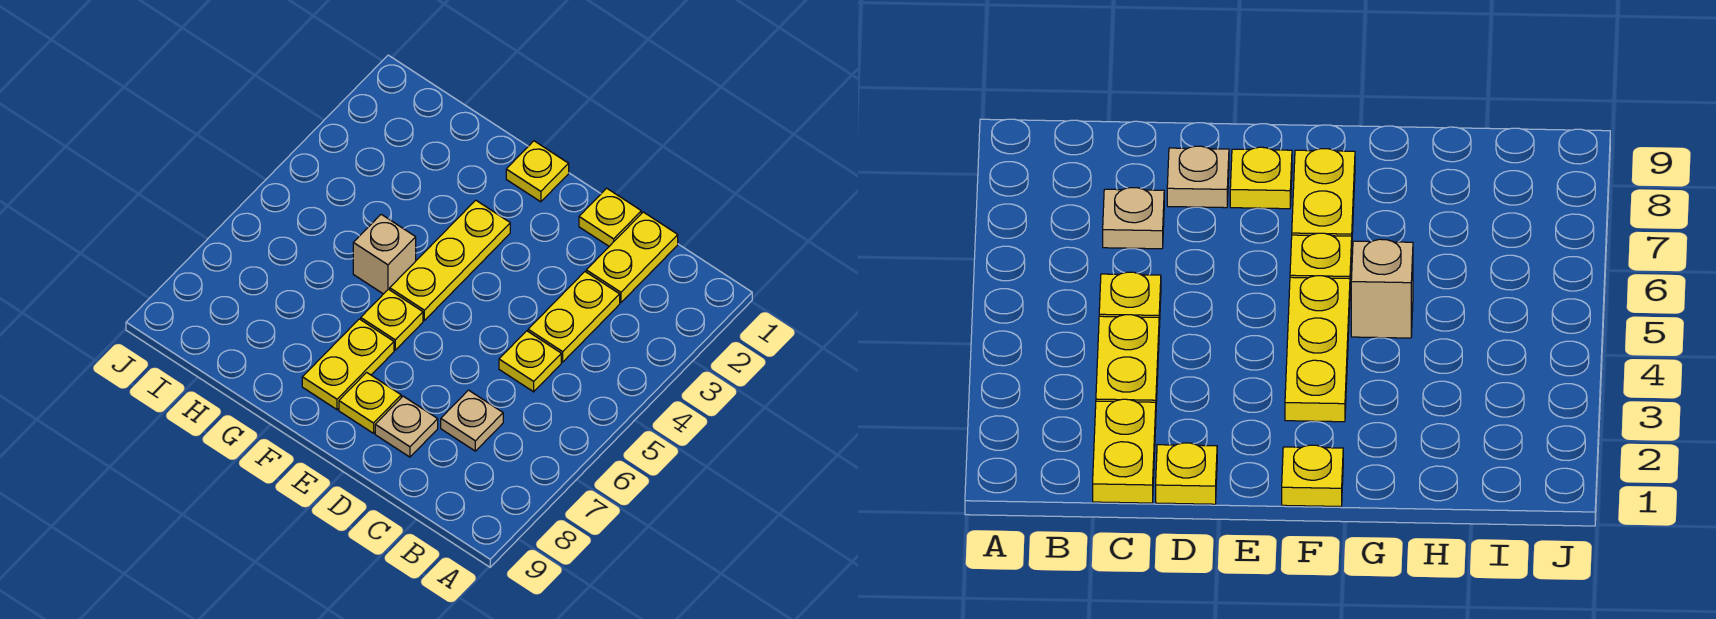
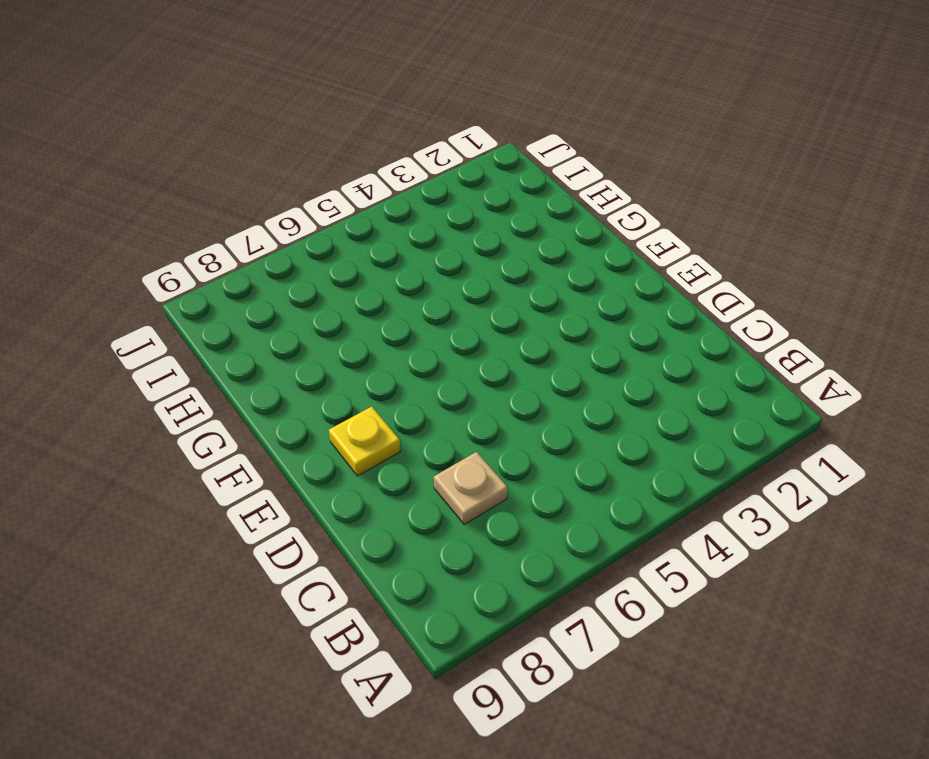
none -> yellow plate C1:C2 level 1
none -> yellow plate C3:C4 level 1
none -> yellow plate C5 level 1

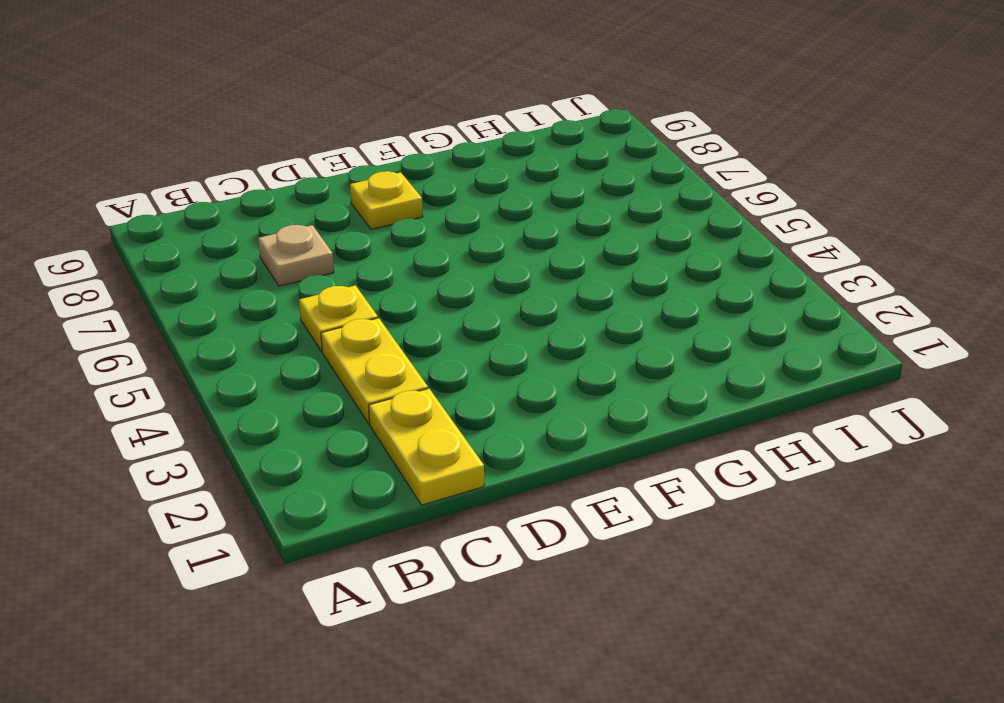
none -> yellow plate D1 level 1
none -> tan plate D8 level 1
none -> yellow plate F1 level 1

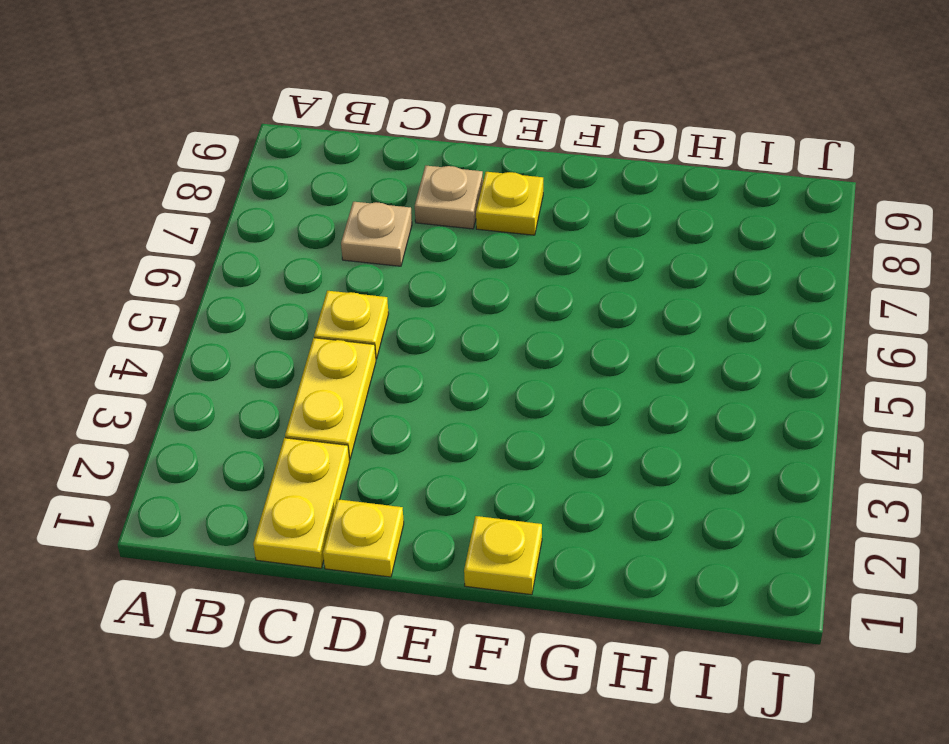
none -> yellow plate F3:F5 level 1
none -> yellow plate F6 level 1
none -> yellow plate F7:F8 level 1

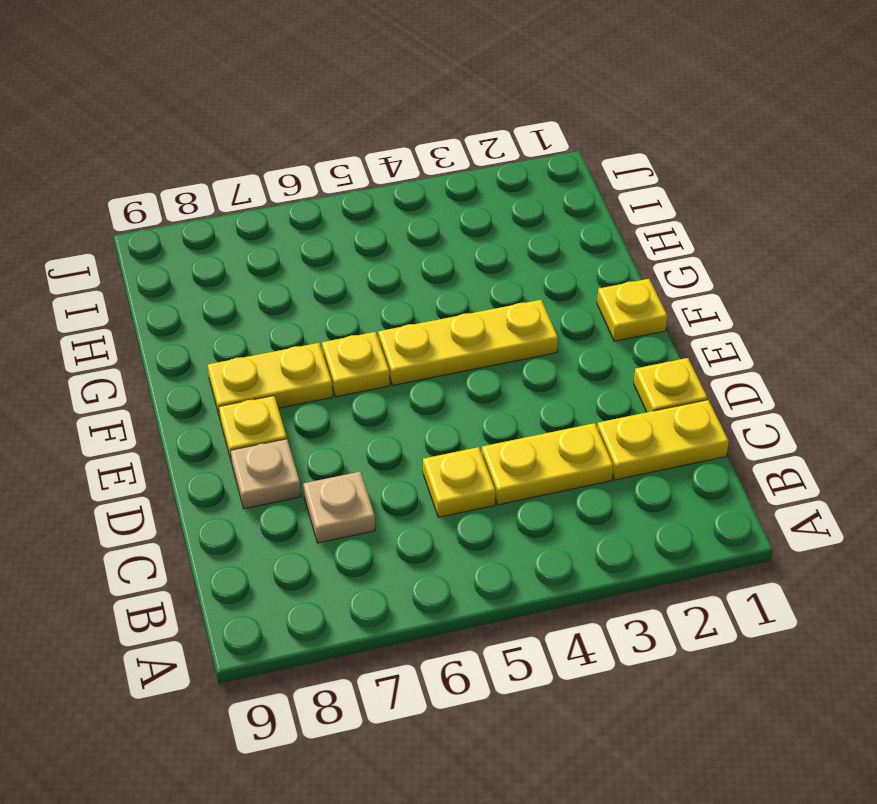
none -> tan brick G5 level 1

